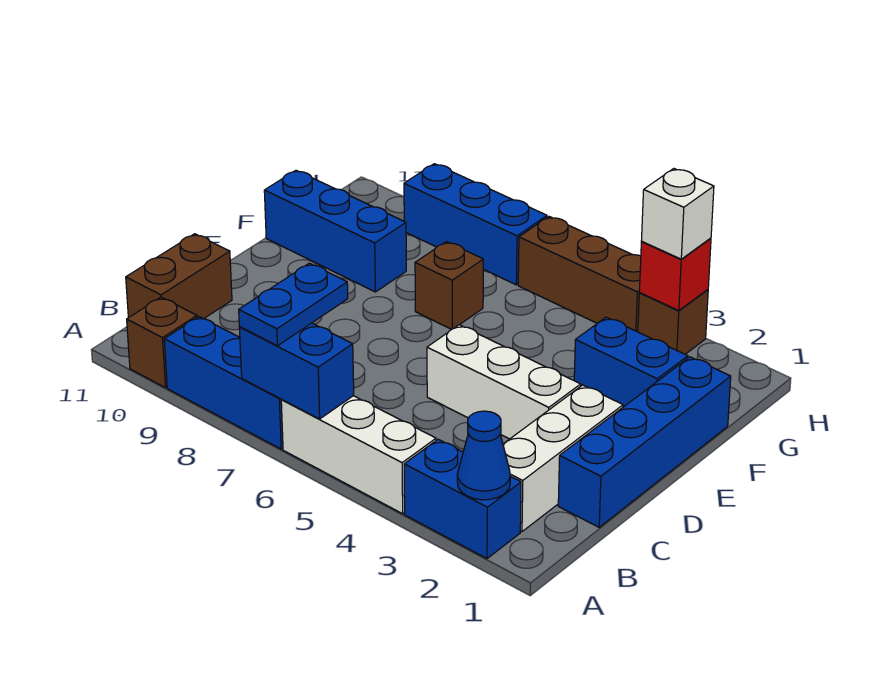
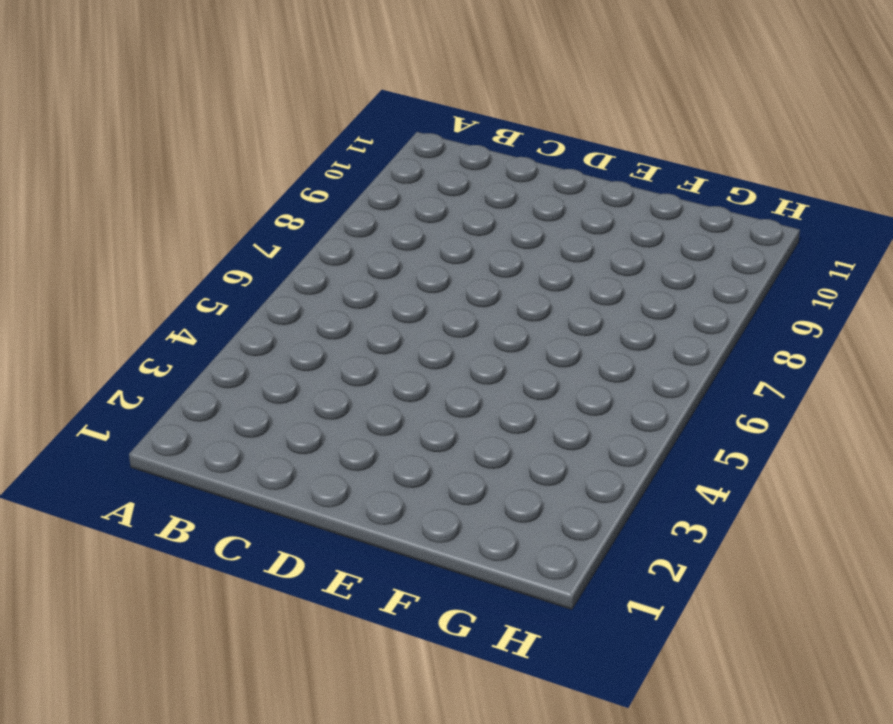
none -> blue brick A2:A3 level 1
none -> white brick A4:A6 level 1
none -> blue brick A7:A9 level 1

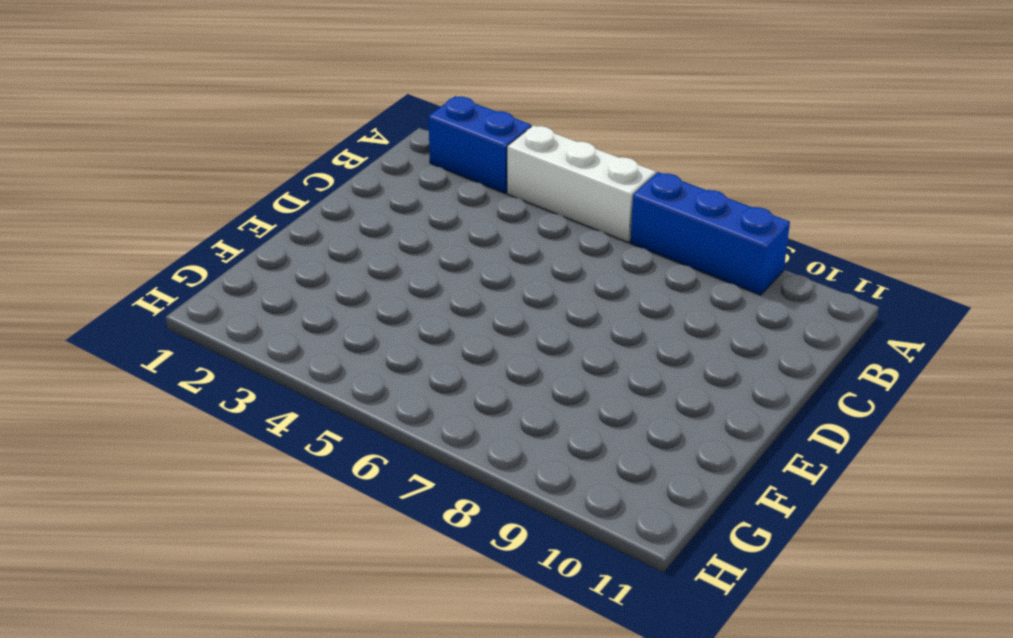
none -> brown brick A10 level 1
none -> white brick B2:D2 level 1
none -> brown brick B11:C11 level 1

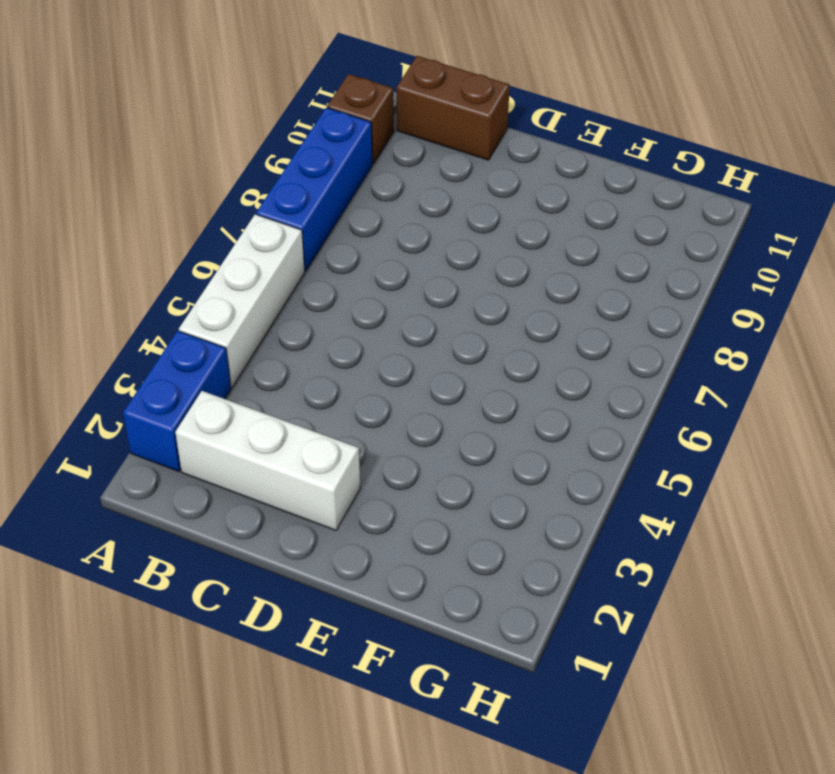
none -> blue brick C1:F1 level 1
none -> white brick D3:D5 level 1
none -> blue brick F2:F3 level 1

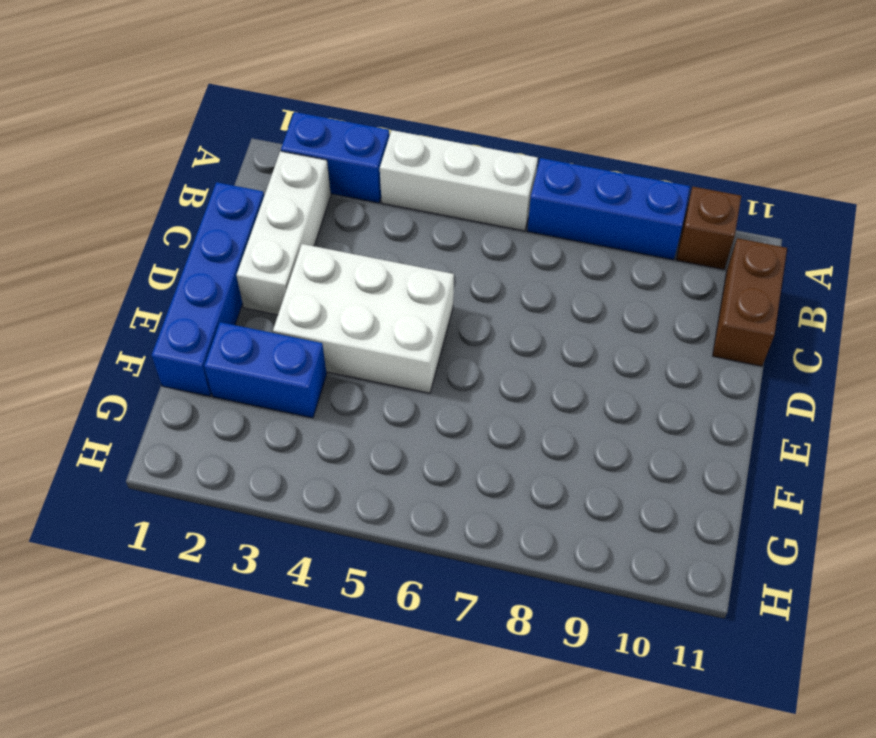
white brick D3:E5 level 1 -> white brick D3:D5 level 1
none -> brown brick F7 level 1
none -> blue brick F9:F11 level 1
none -> brown brick H3 level 1

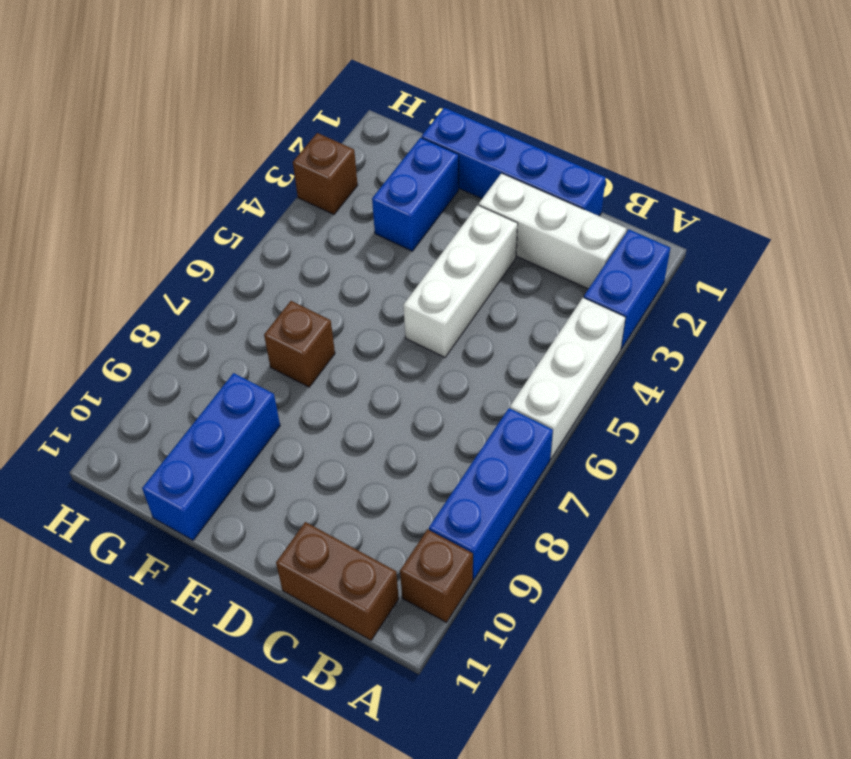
none -> brown brick H4:H6 level 1
none -> blue brick H7:H9 level 1
none -> blue cone A2 level 2

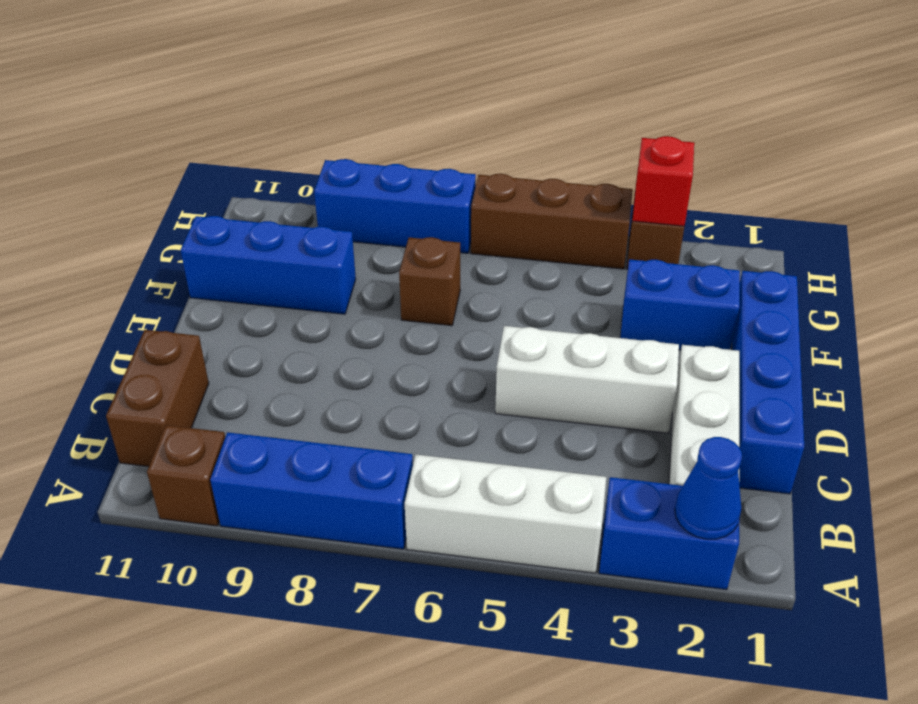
none -> blue brick A6:A7 level 2
none -> blue plate A7:B7 level 3
none -> white brick H3 level 3

